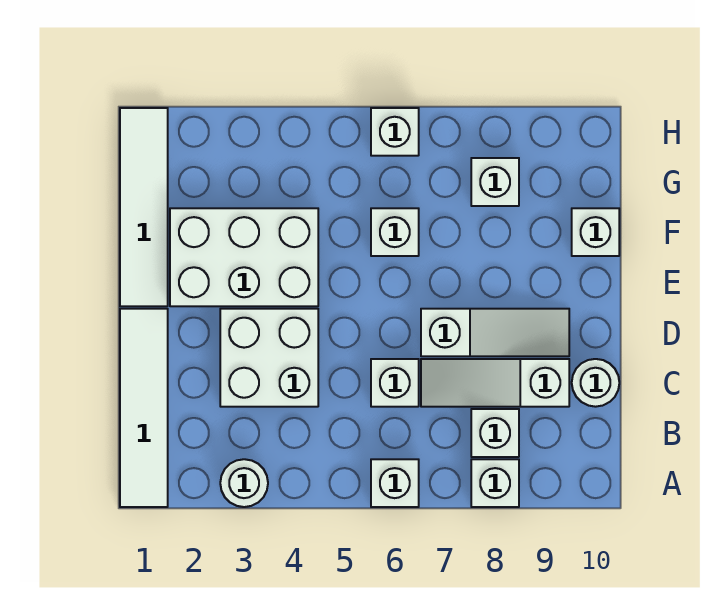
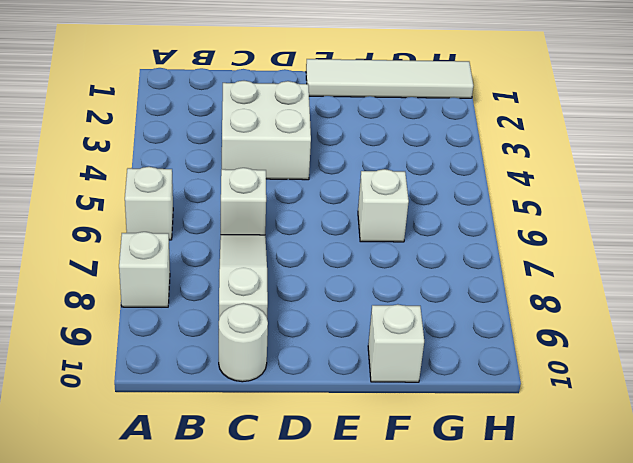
none -> white tile A1:D1 level 1
none -> white round brick A3 level 1
none -> white brick B8 level 1

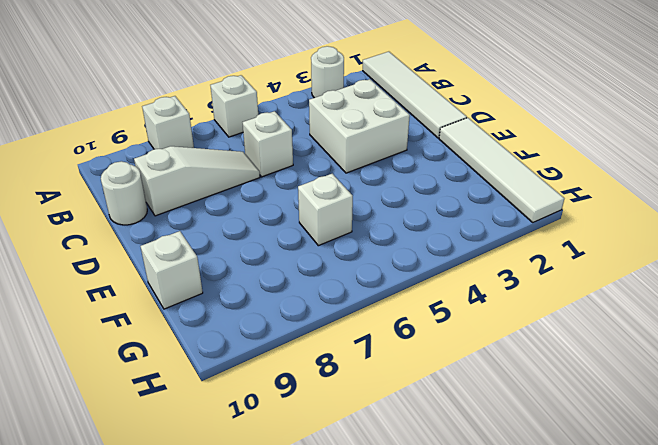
none -> white brick B8 level 1
none -> white slope D7:D9 level 1 top 7
none -> white brick E2:F4 level 1

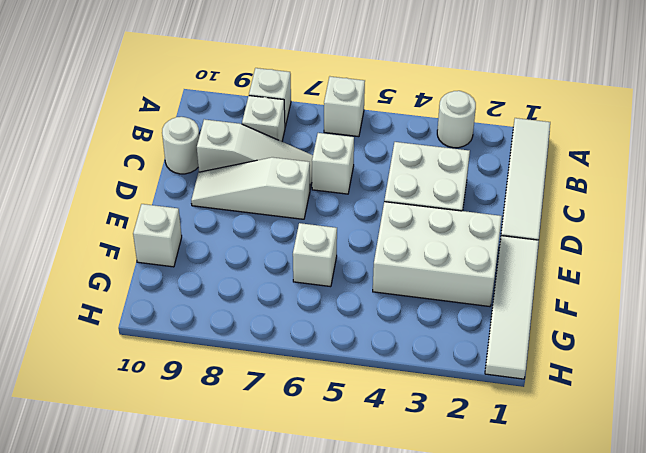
none -> white brick G8 level 1
none -> white brick H6 level 1

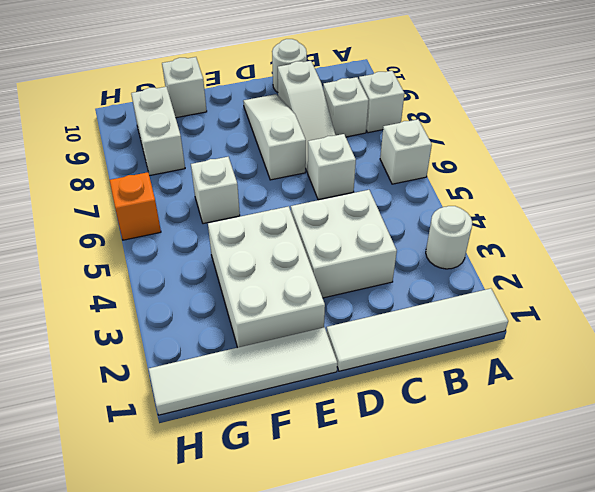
white brick G8:G9 level 1 -> white brick G8 level 1
orange brick H6 level 1 -> white brick H6 level 1

